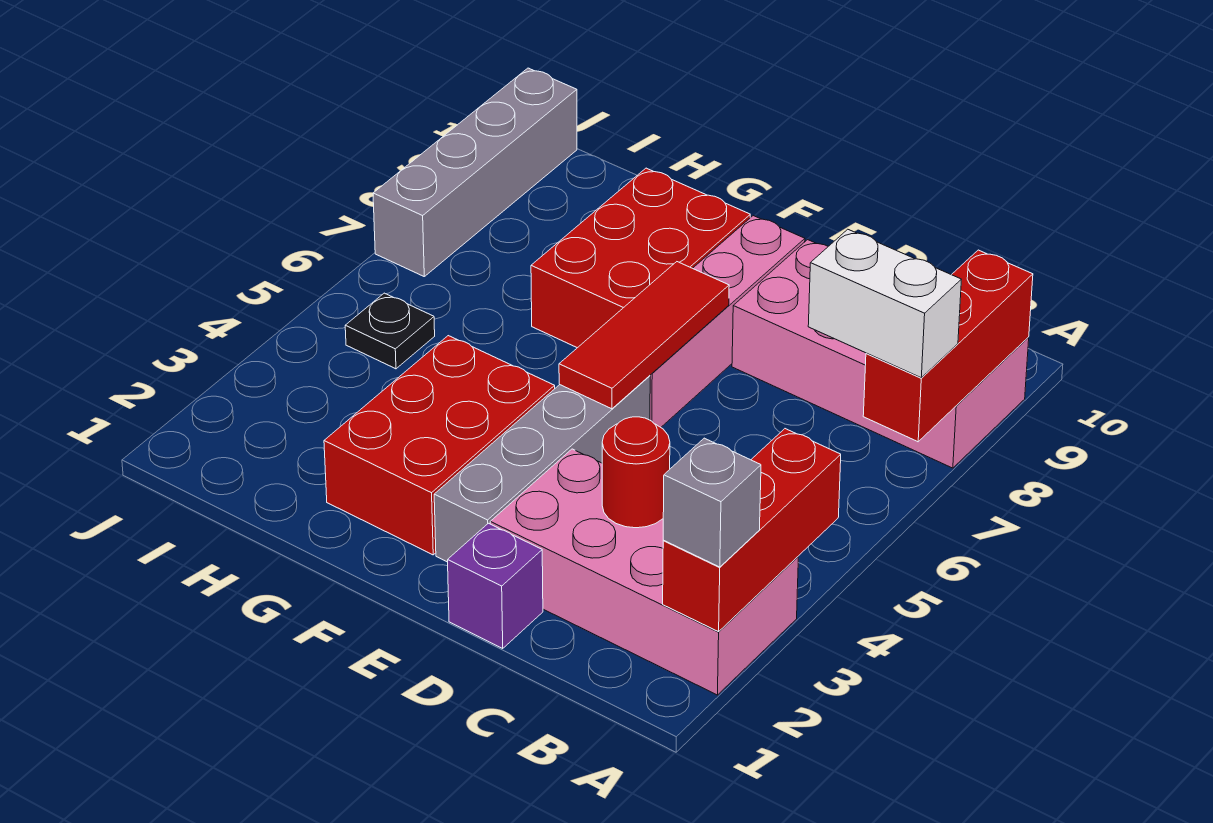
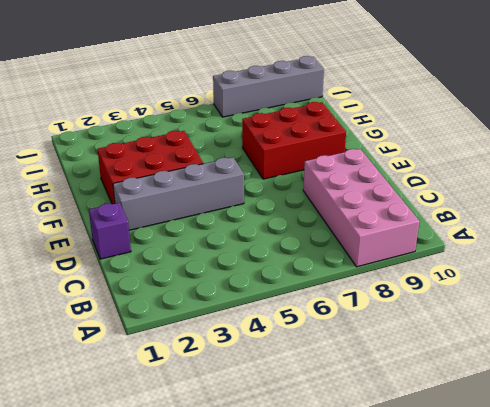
none -> pink brick A2:D3 level 1
none -> pink brick E6:E9 level 1
none -> black plate I5 level 1

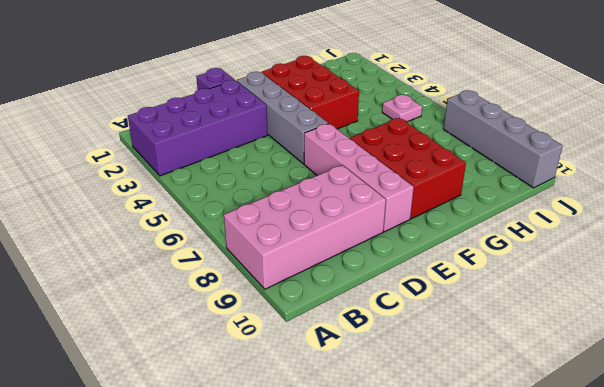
purple brick A2:D3 level 1 -> pink brick A2:D3 level 1
pink plate I5 level 1 -> black plate I5 level 1
none -> red brick A2:A4 level 2
none -> red brick A7:A9 level 2
none -> red round brick C3 level 2

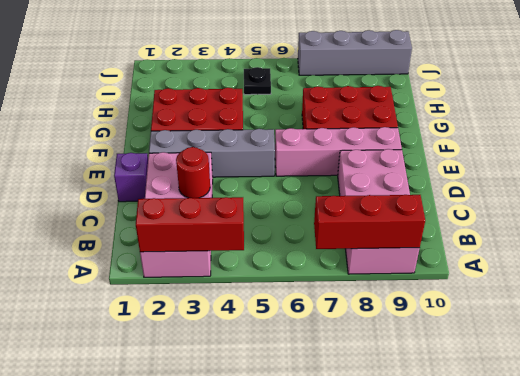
none -> red tile E5:E7 level 2
none -> grey brick A2 level 3
none -> white brick A7:B7 level 3

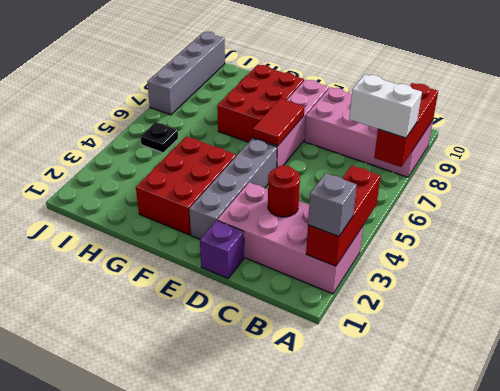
red tile E6:E7 level 2 -> red tile E5:E7 level 2

